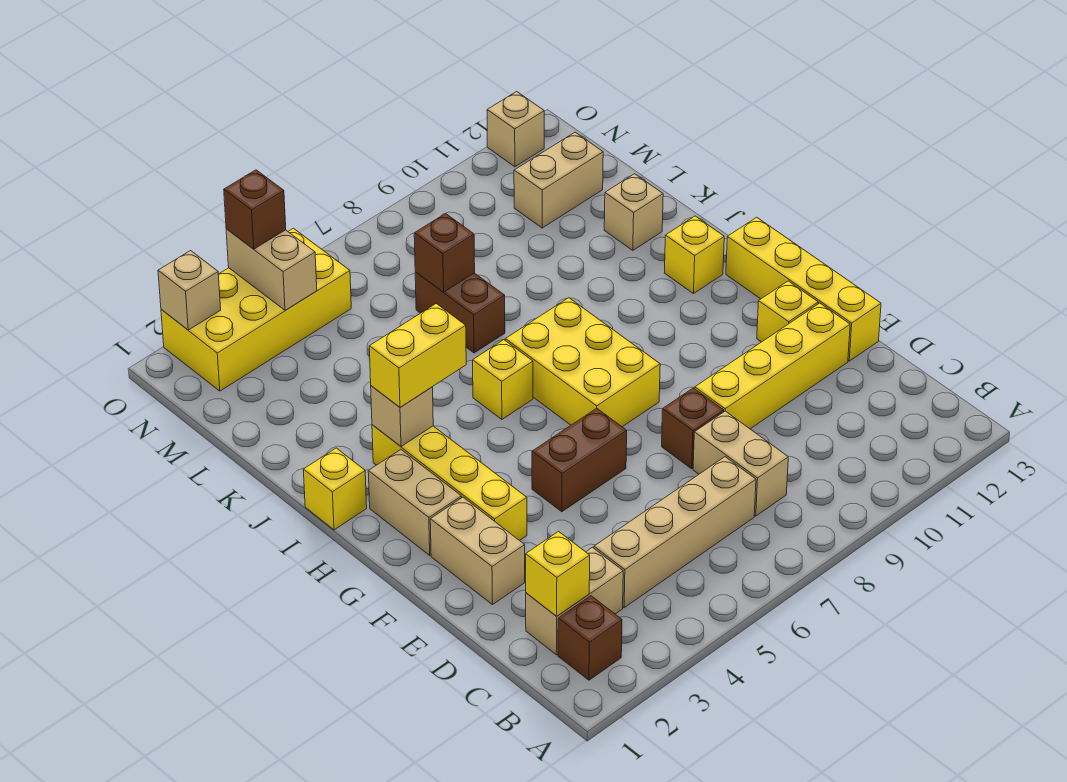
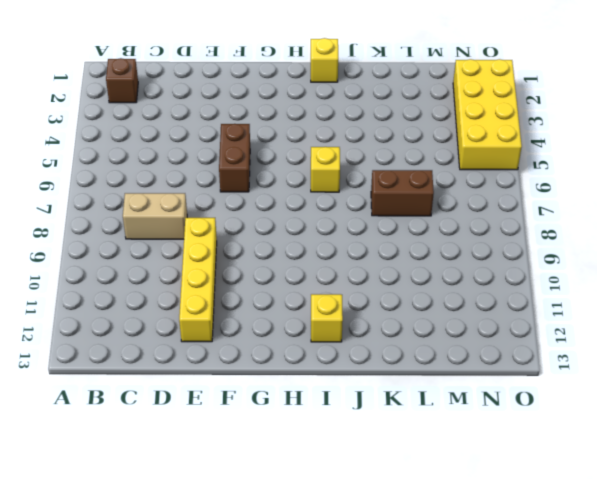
none -> tan brick C2:C3 level 1
none -> tan brick C4:C7 level 1
none -> tan brick E2:F2 level 1

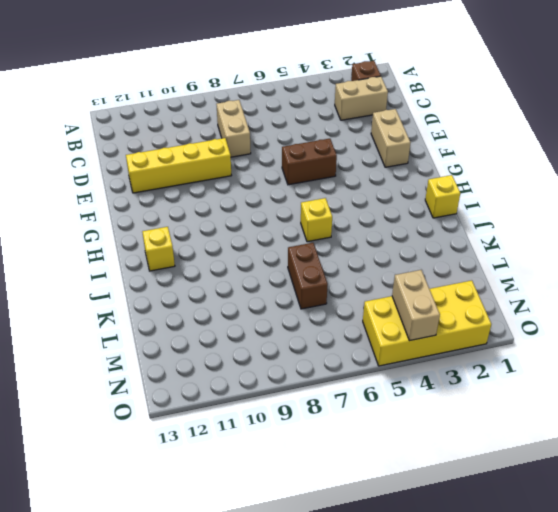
none -> tan brick C4:C7 level 1
none -> brown brick E8 level 1
none -> yellow brick E13:H13 level 1

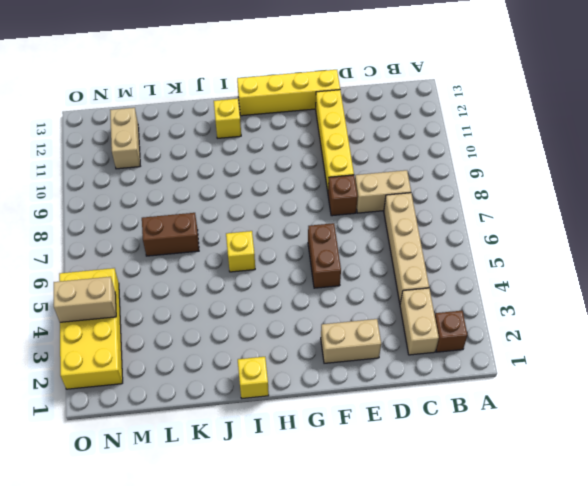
none -> yellow brick F3:I3 level 1
none -> yellow brick F12 level 1
none -> tan brick G2:H2 level 1

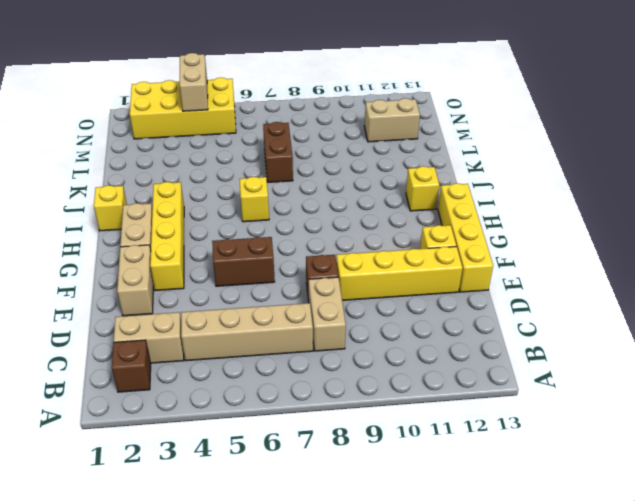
none -> yellow brick G7:I8 level 1
none -> tan brick K12 level 1
none -> tan brick O12 level 1

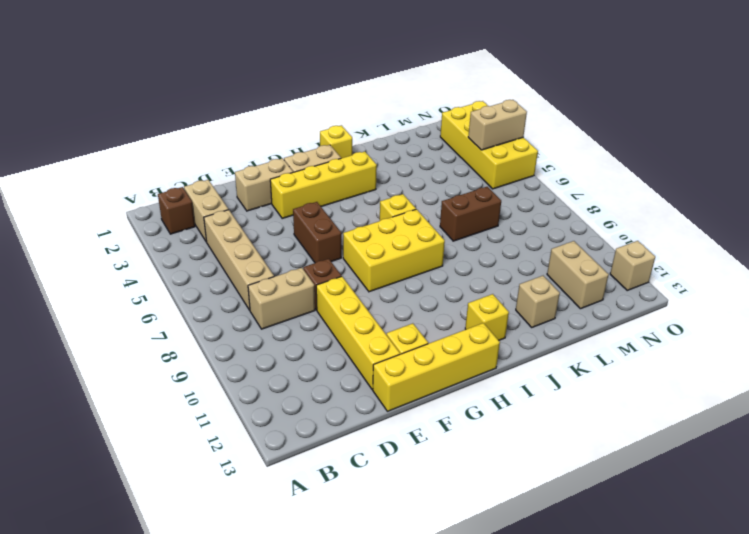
none -> yellow brick C2 level 2
none -> tan brick I3 level 2
none -> brown brick L7 level 2

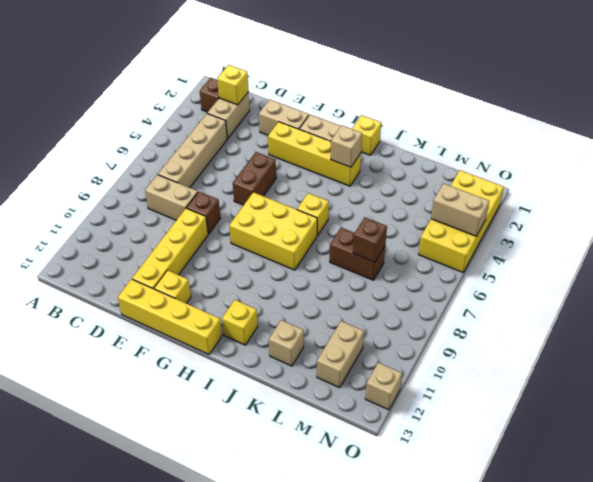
none -> tan brick O2 level 2
none -> yellow brick I3:I4 level 3
none -> brown brick O4 level 3

